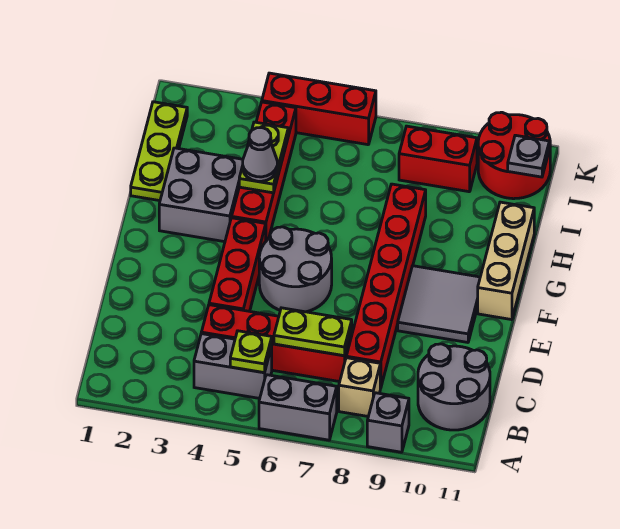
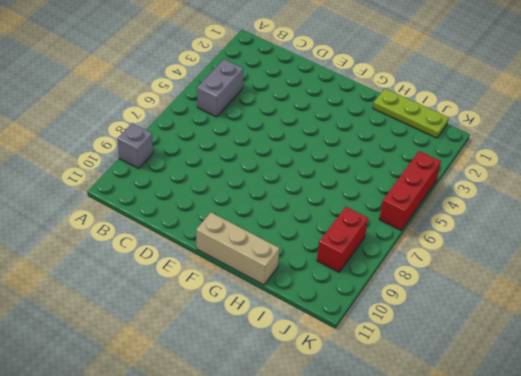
none -> grey brick A6:A7 level 1
none -> tan brick B8 level 1
none -> grey round brick B10:C11 level 1

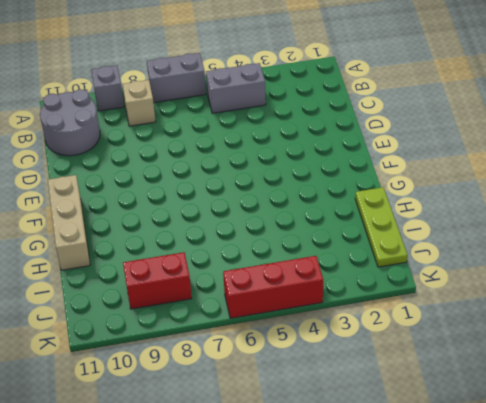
none -> red brick C4:C7 level 1
none -> red brick C8:H8 level 1
none -> red brick D4:F4 level 1

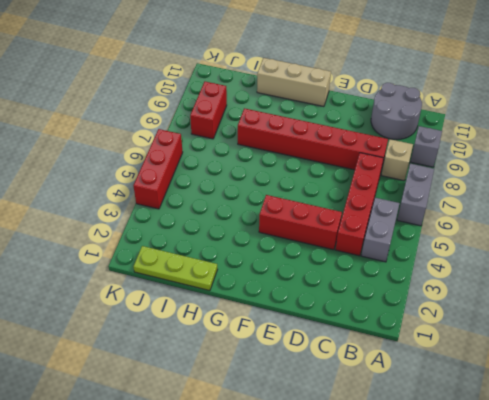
none -> grey round brick E5:F6 level 1
none -> grey tile E9:F10 level 1
none -> grey brick G2:H3 level 1

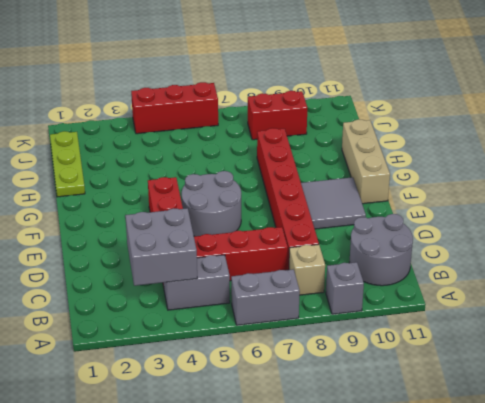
grey brick B3:C4 level 2 -> grey brick G2:H3 level 1
none -> red brick G4:J4 level 1
none -> red round brick J10:K11 level 1
none -> lime plate B5 level 2

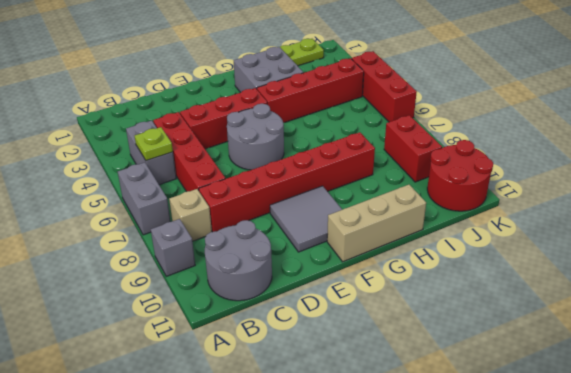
none -> lime plate C6:C7 level 2
none -> lime plate H4:I4 level 2
none -> grey plate J11 level 2

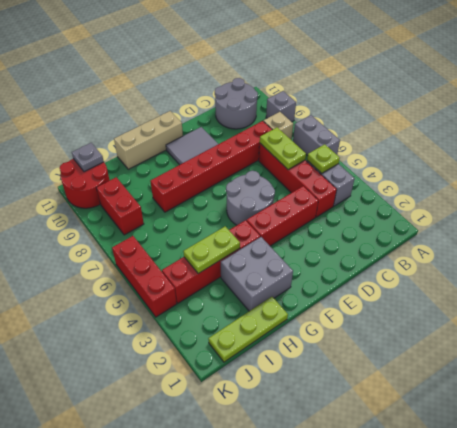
none -> grey cone H4 level 3

